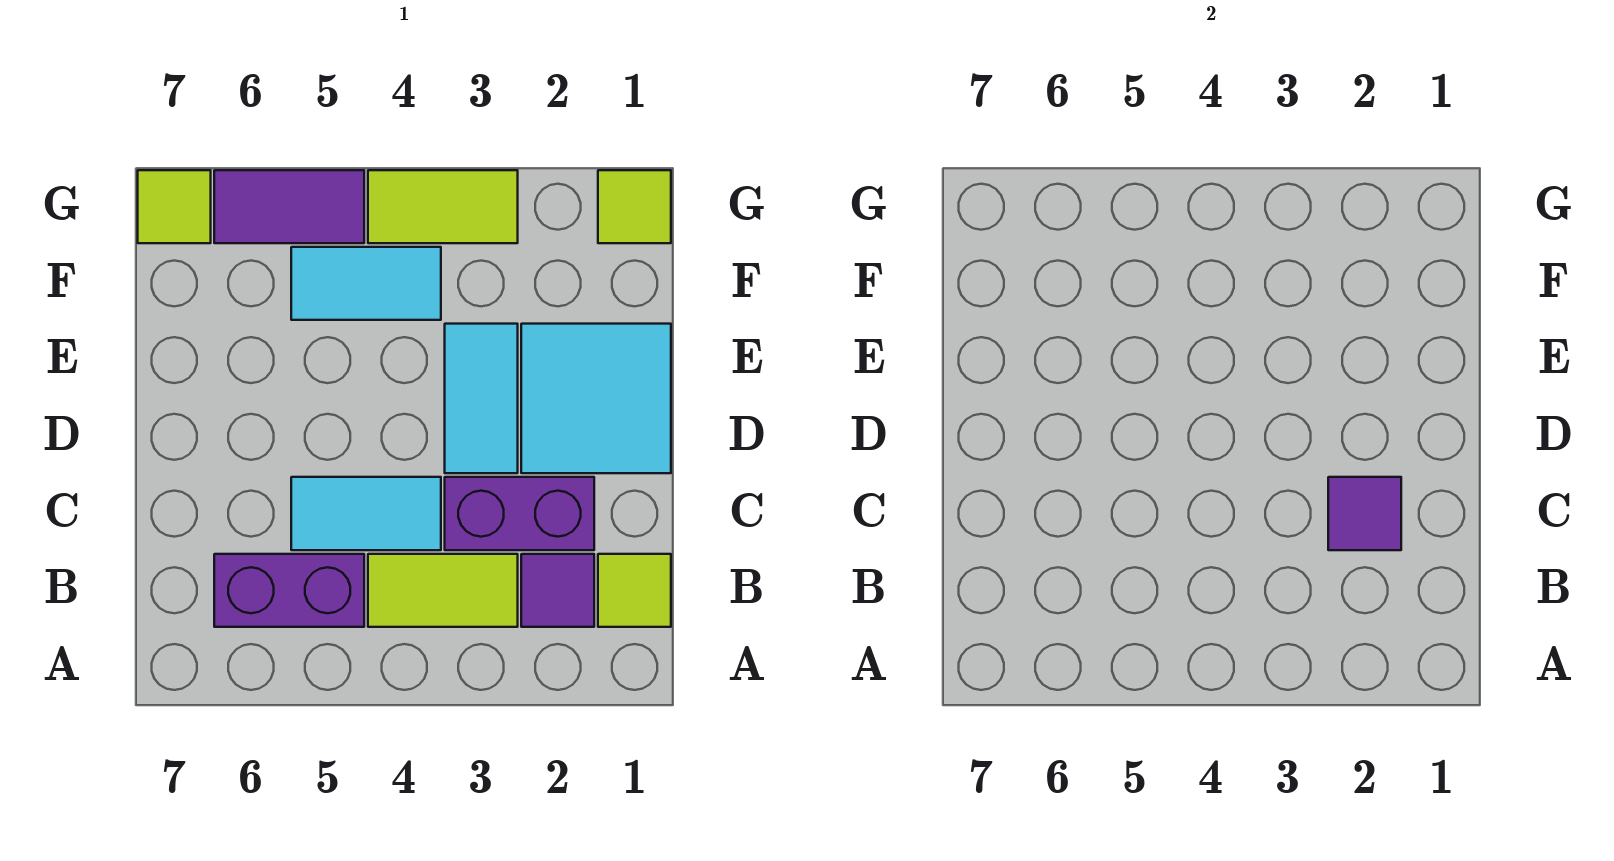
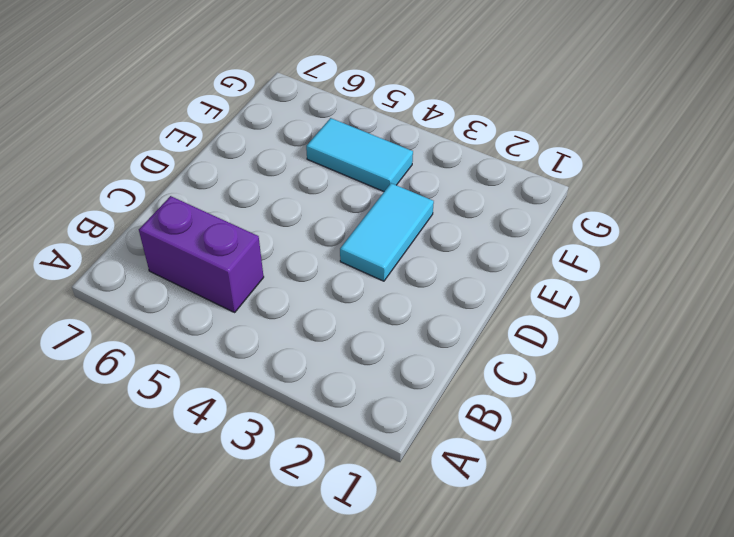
none -> lime tile B1 level 1
none -> purple tile B2 level 1
none -> lime tile B3:B4 level 1

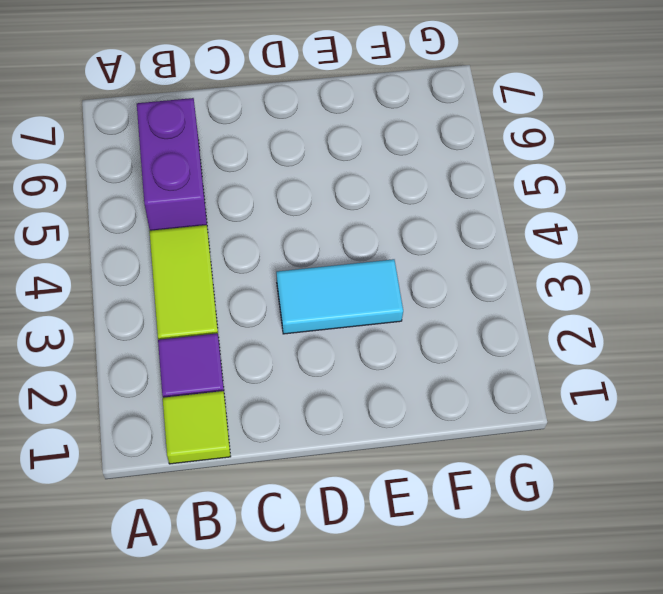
none -> purple brick C2:C3 level 1
none -> cyan tile C4:C5 level 1
none -> cyan tile D1:E2 level 1

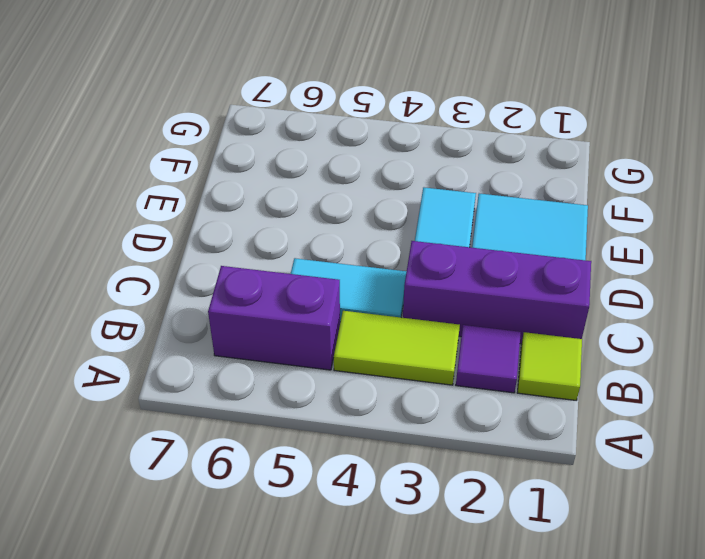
purple brick C1:C3 level 1 -> purple brick C2:C3 level 1
none -> cyan tile F4:F5 level 1
none -> lime tile G1 level 1
none -> lime tile G3:G4 level 1

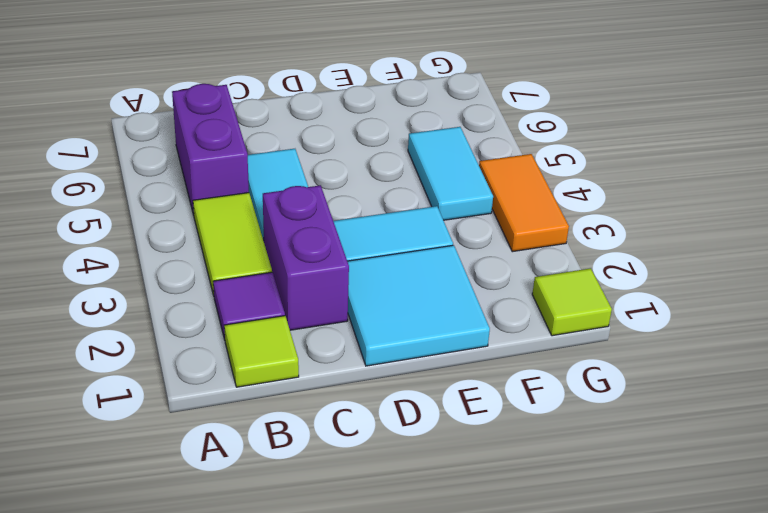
orange tile G3:G4 level 1 -> lime tile G3:G4 level 1
none -> purple tile G5:G6 level 1
none -> lime tile G7 level 1
none -> purple tile C2 level 2

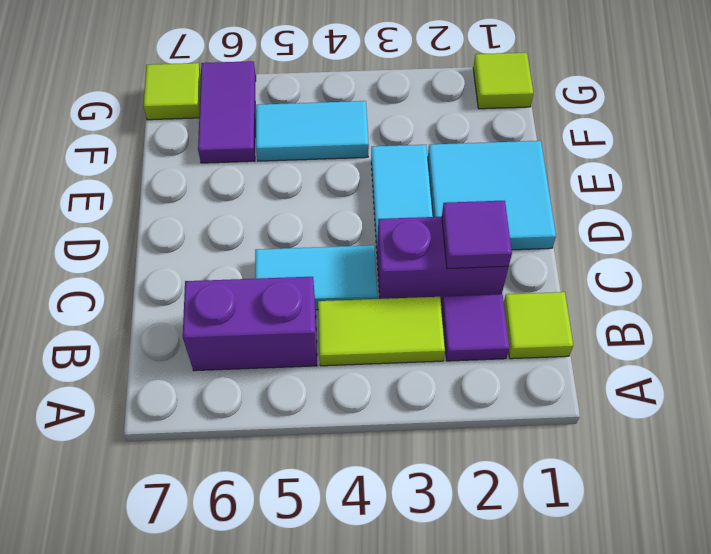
purple tile F6:G6 level 1 -> purple tile G5:G6 level 1
none -> lime tile G3:G4 level 1

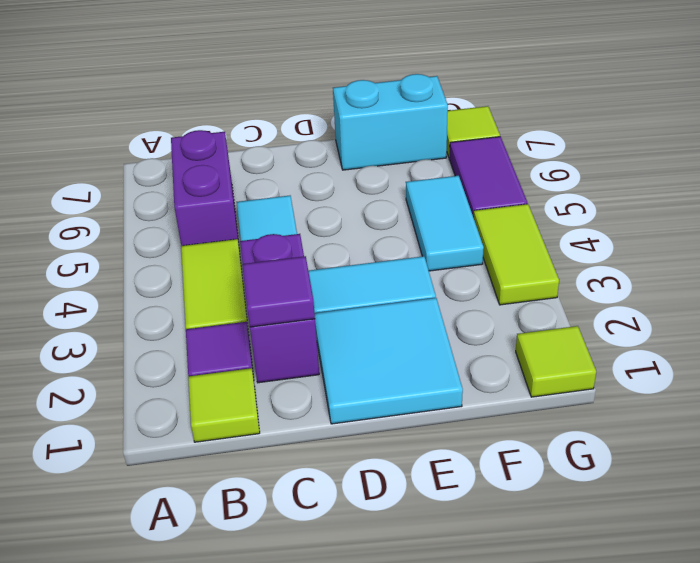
cyan brick E7:F7 level 1 -> none

